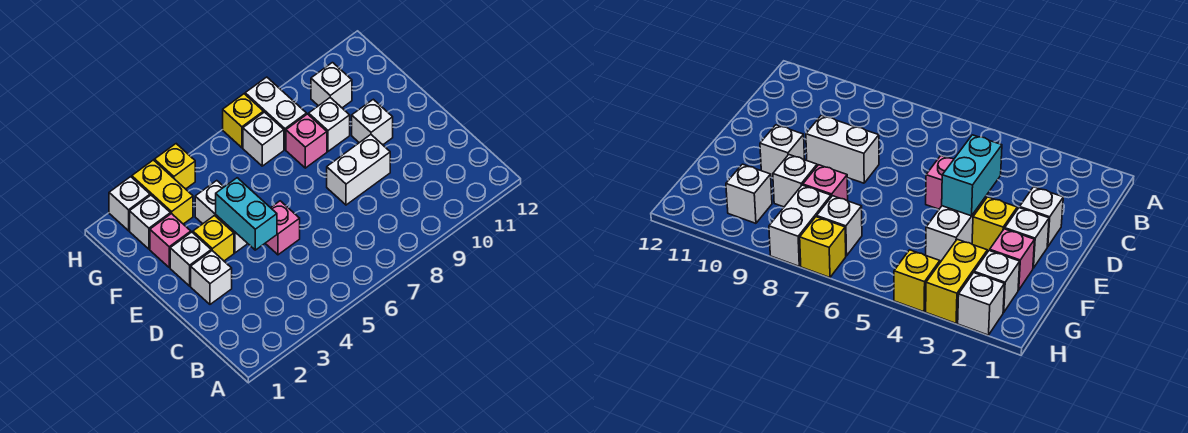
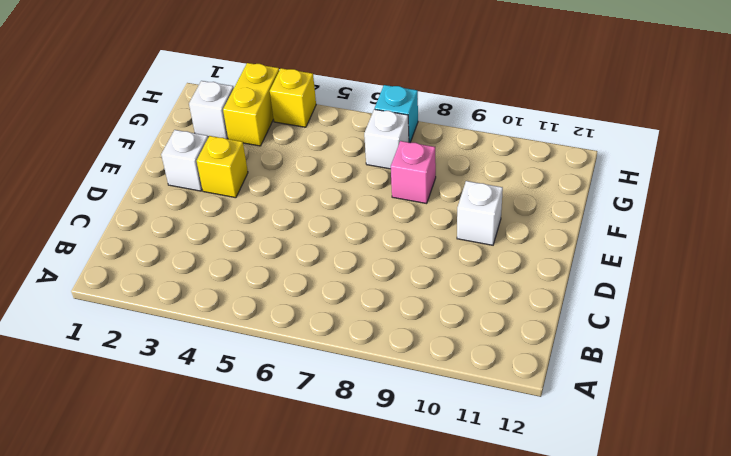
cyan brick H7 level 1 -> yellow brick H7 level 1
none -> white brick D2 level 1
none -> pink brick D5 level 1
none -> white brick D8:D9 level 1

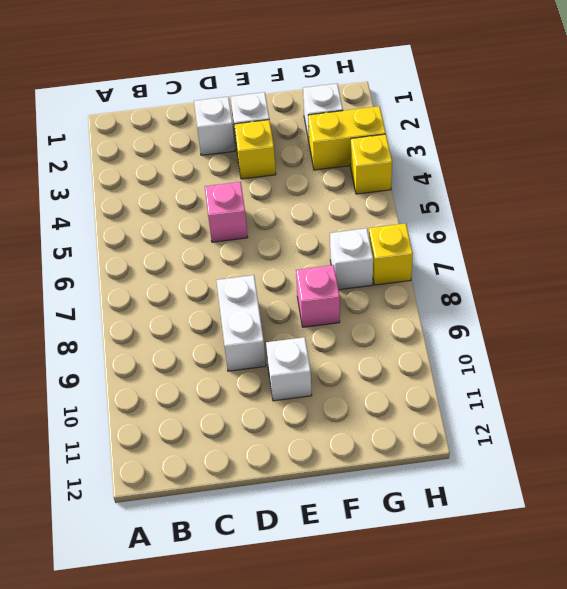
none -> white brick E4:F4 level 1
none -> pink brick F2 level 1
none -> white brick F9 level 1

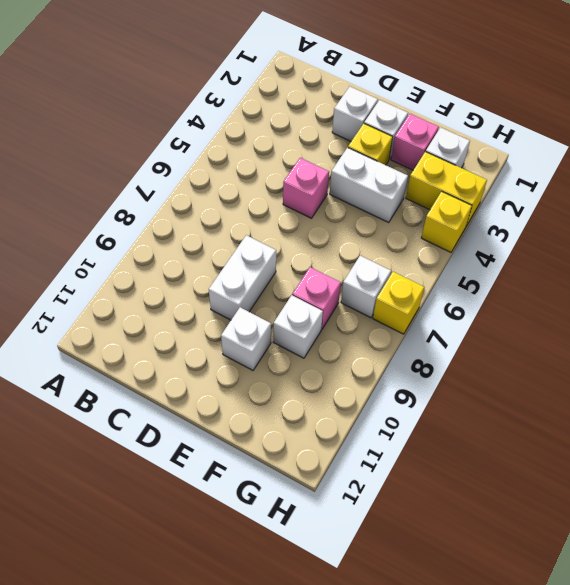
none -> white brick G8:H8 level 1
none -> white brick G10 level 1
none -> white brick H2 level 1

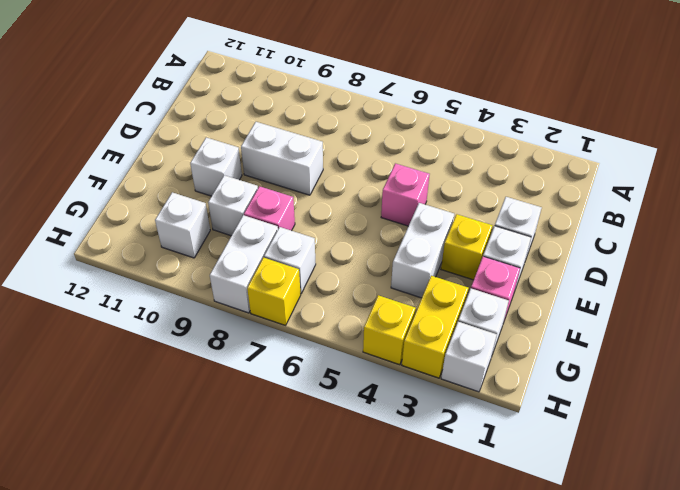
none -> cyan brick D4:E4 level 2

